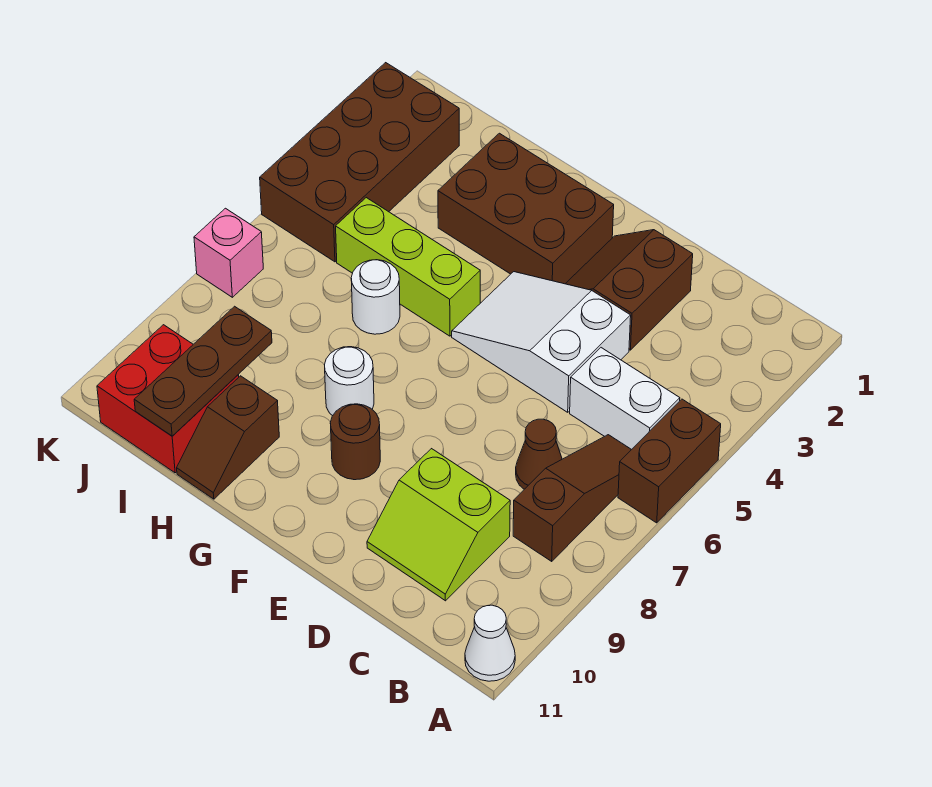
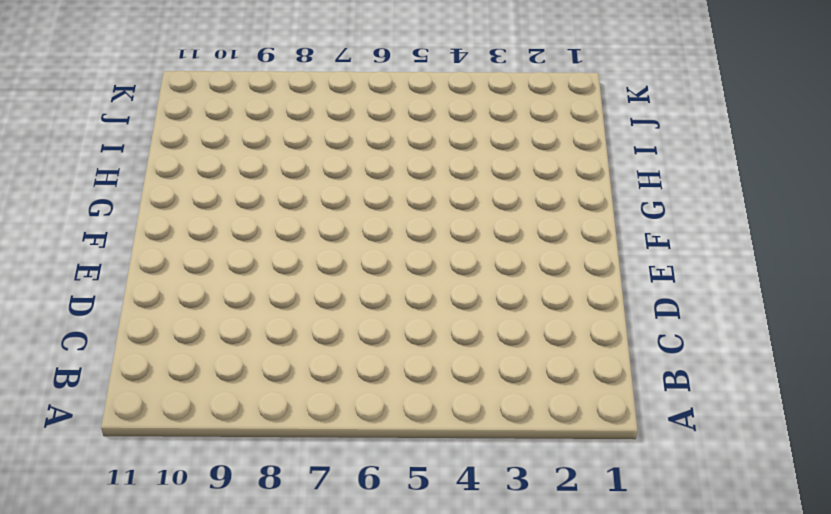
none -> brown brick A5:A6 level 1
none -> white cone A11 level 1
none -> white brick B5:C5 level 1

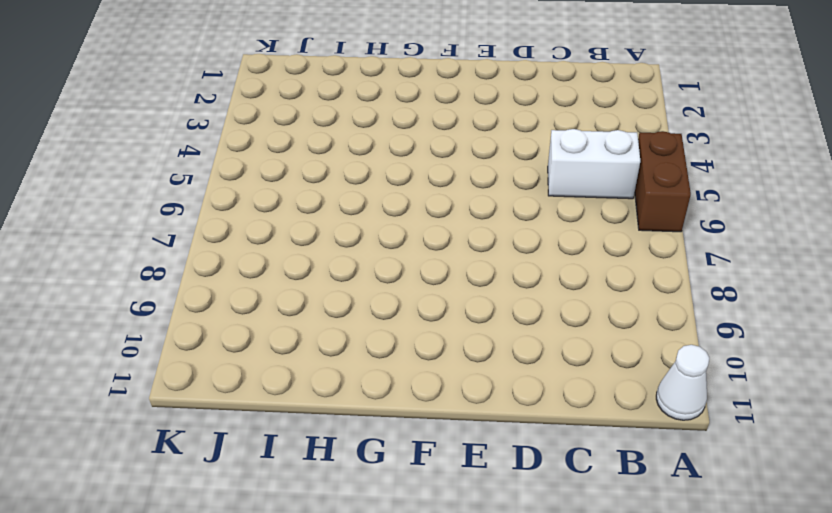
none -> brown slope B6:B8 level 1 top 8
none -> brown cone C7 level 1
none -> lime slope C9:D10 level 1 top 9

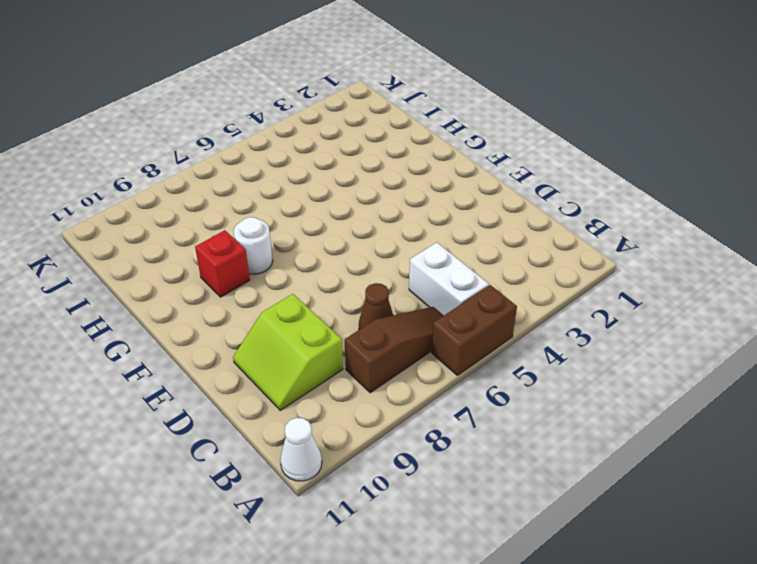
red brick G9 level 1 -> none
none -> brown slope D2:E3 level 1 top D
none -> white slope D4:F5 level 1 top D
none -> brown brick F2:H3 level 1

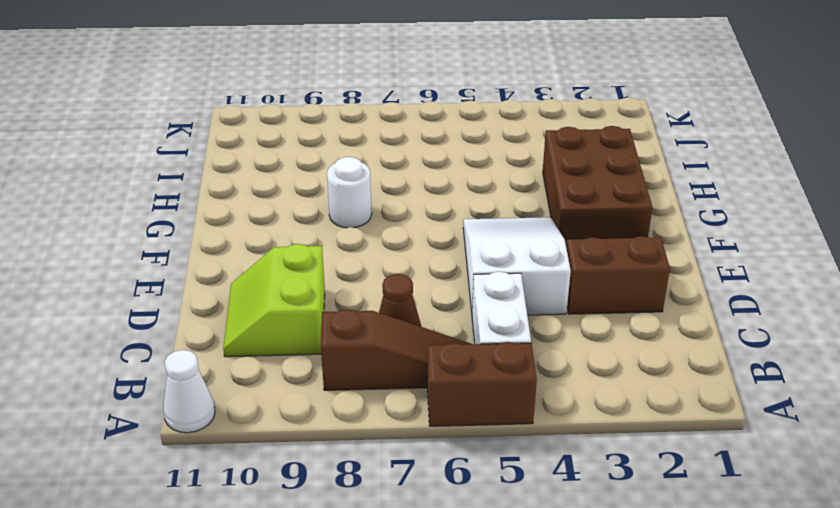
none -> brown round brick F9 level 1
none -> lime brick G5:I5 level 1
none -> white round brick H6 level 1

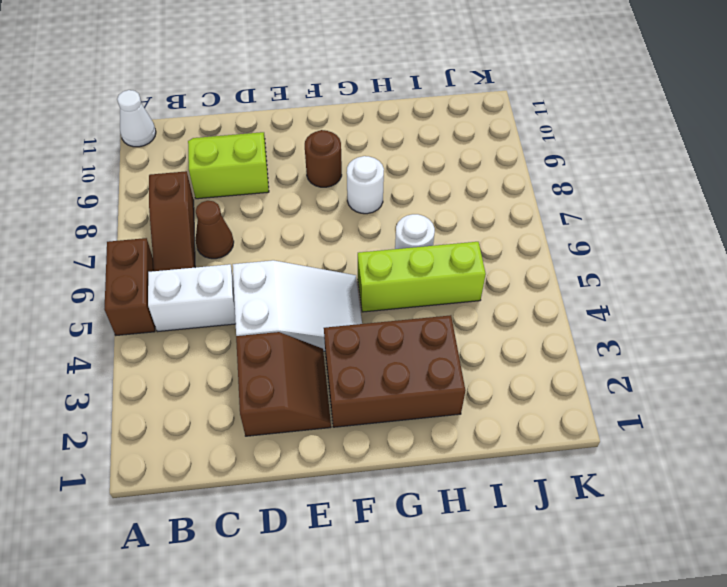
none -> brown slope H10:H11 level 1 top 10
none -> red brick I10:J11 level 1
none -> brown brick J2:K5 level 1

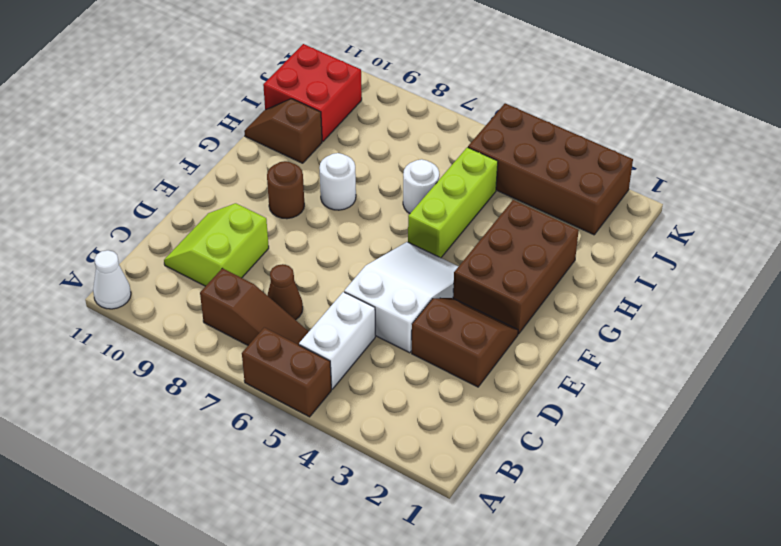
none -> pink brick K7 level 1
none -> brown plate I9:I11 level 2

